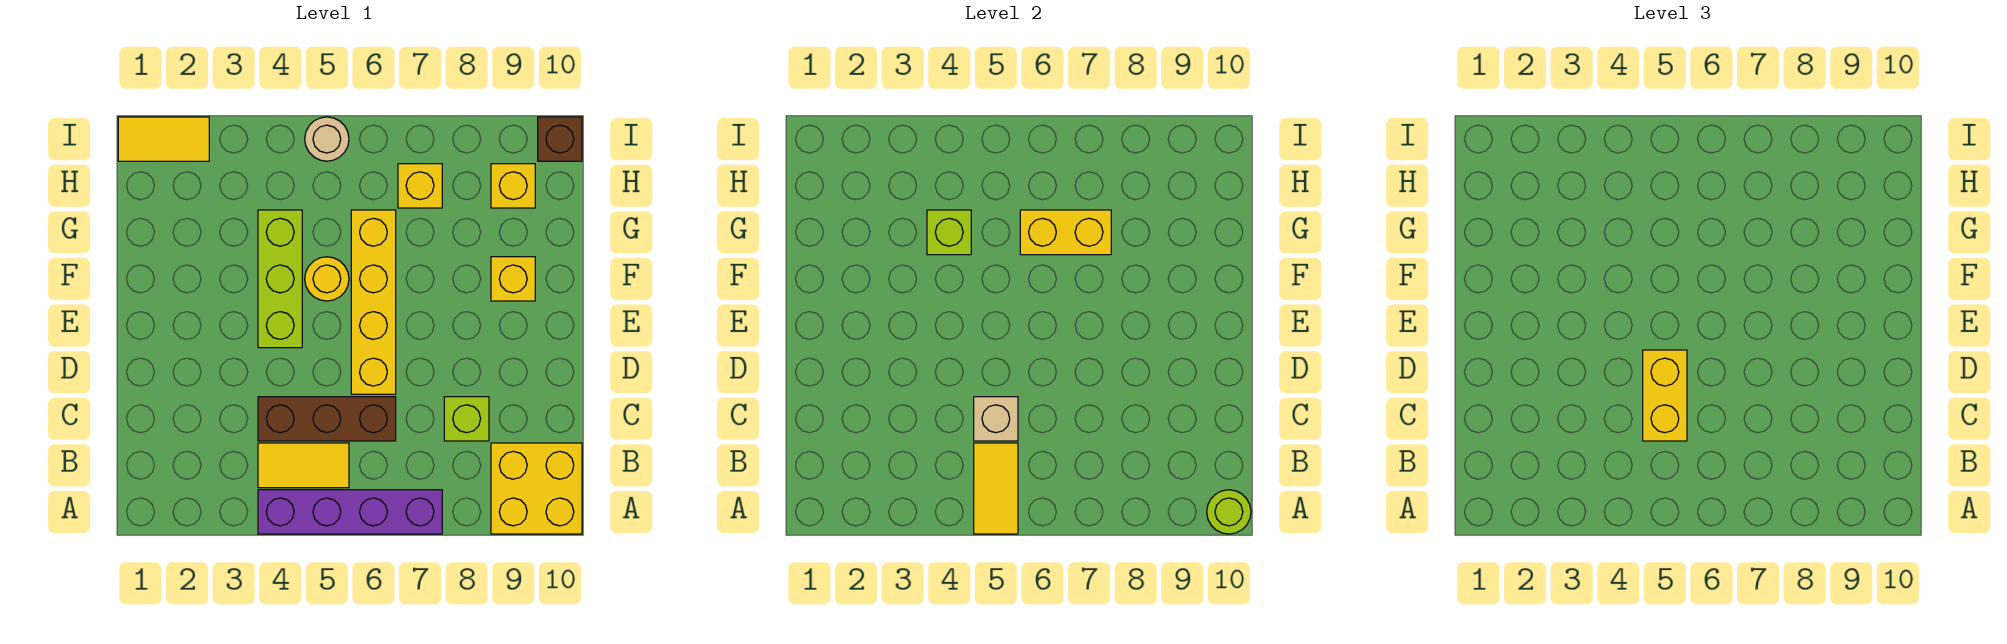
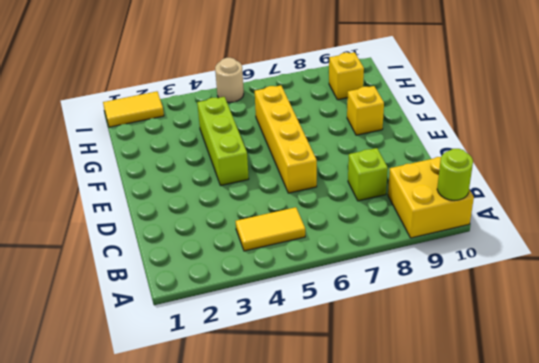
none -> purple brick A4:A7 level 1
none -> brown brick C4:C6 level 1
none -> yellow round brick F5 level 1

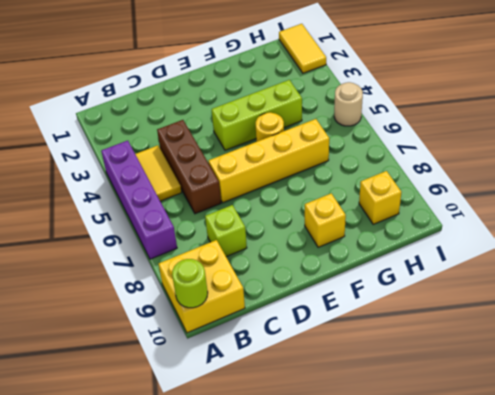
none -> yellow brick H7 level 1
none -> brown brick I10 level 1
none -> yellow tile A5:B5 level 2

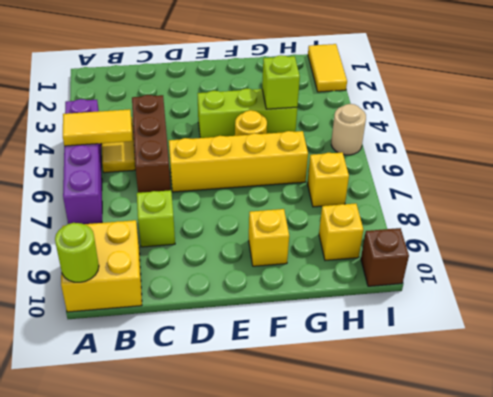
none -> tan brick C5 level 2
none -> yellow brick G6:G7 level 2
none -> yellow brick C5:D5 level 3

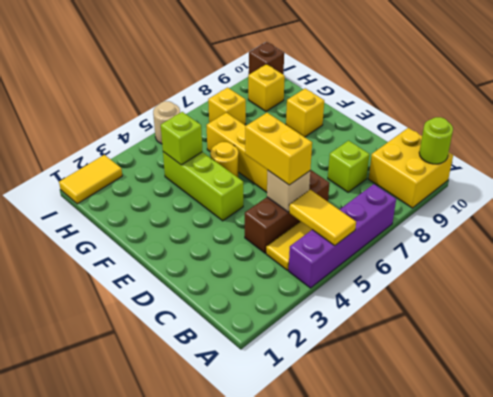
none -> yellow brick G6:G7 level 2

